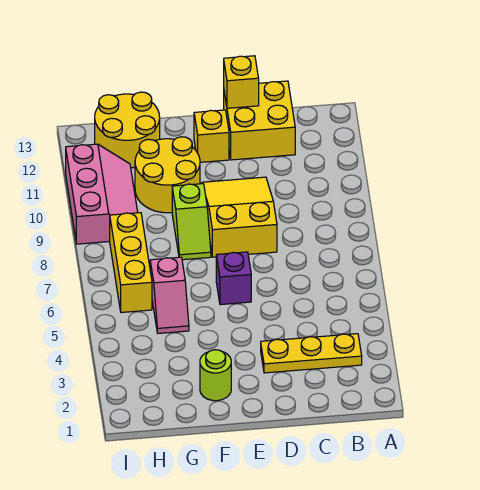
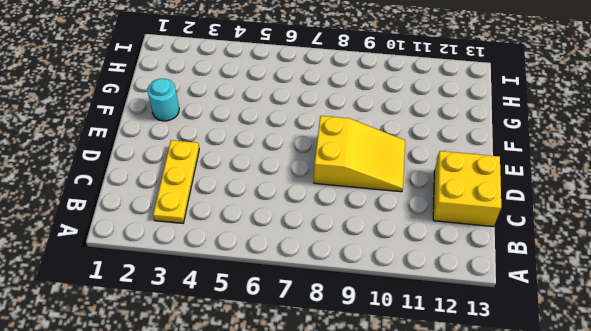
cyan round brick F2 level 1 -> lime round brick F2 level 1
none -> purple brick E6 level 1
none -> yellow brick E12 level 1
none -> lime slope F8:F9 level 1 top 9

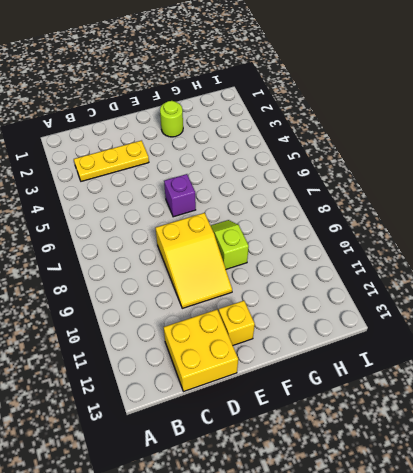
none -> yellow round brick F10:G11 level 1
none -> pink slope G5:G6 level 1 top 6
none -> yellow round brick G12:H13 level 1

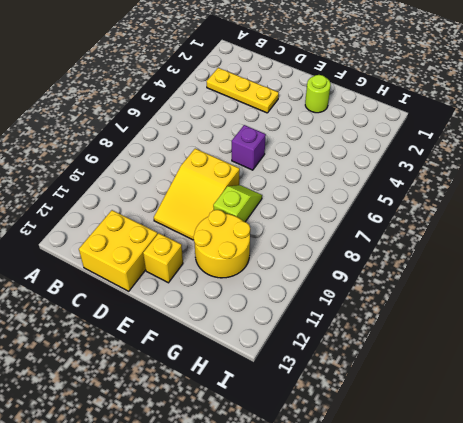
none -> pink slope G5:G6 level 1 top 6
none -> yellow round brick G12:H13 level 1
none -> yellow brick H6:H8 level 1

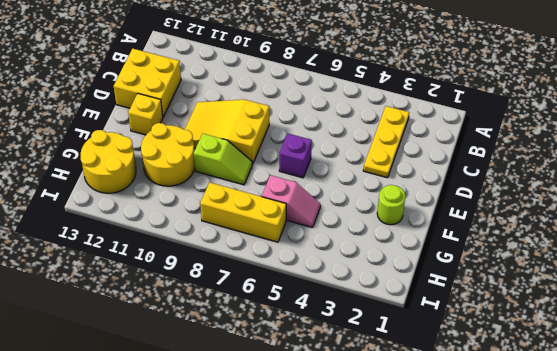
none -> pink slope H9:I11 level 1 top I
none -> yellow brick D13 level 2

